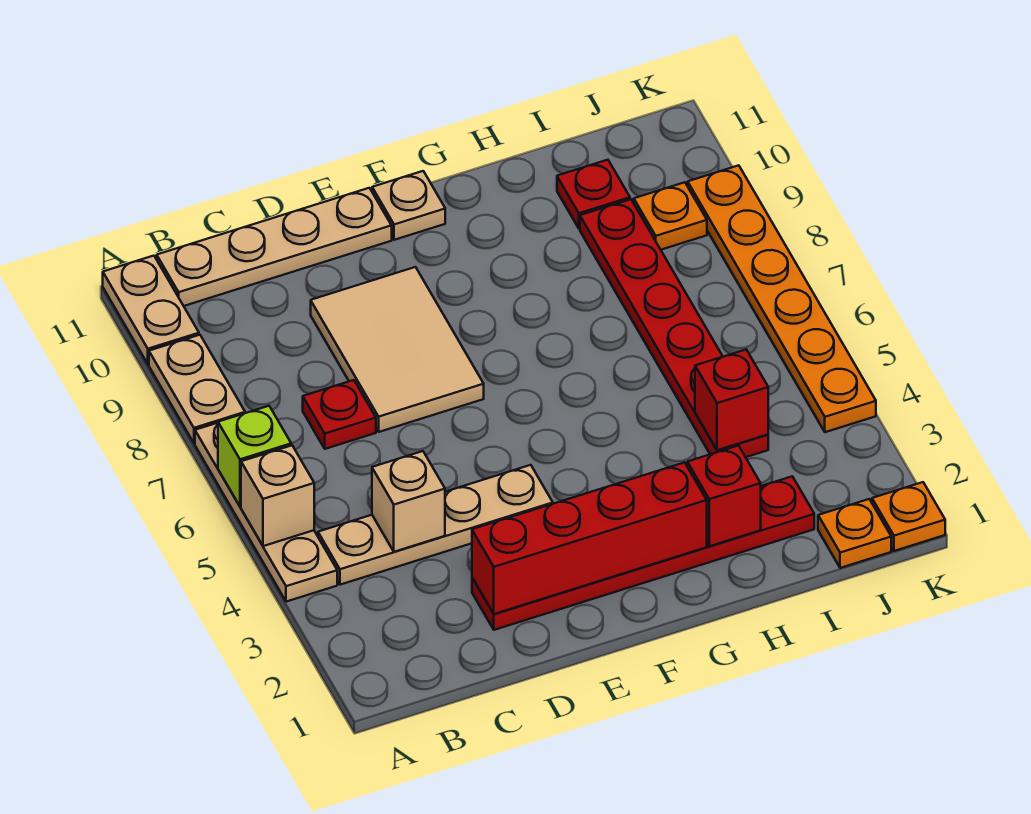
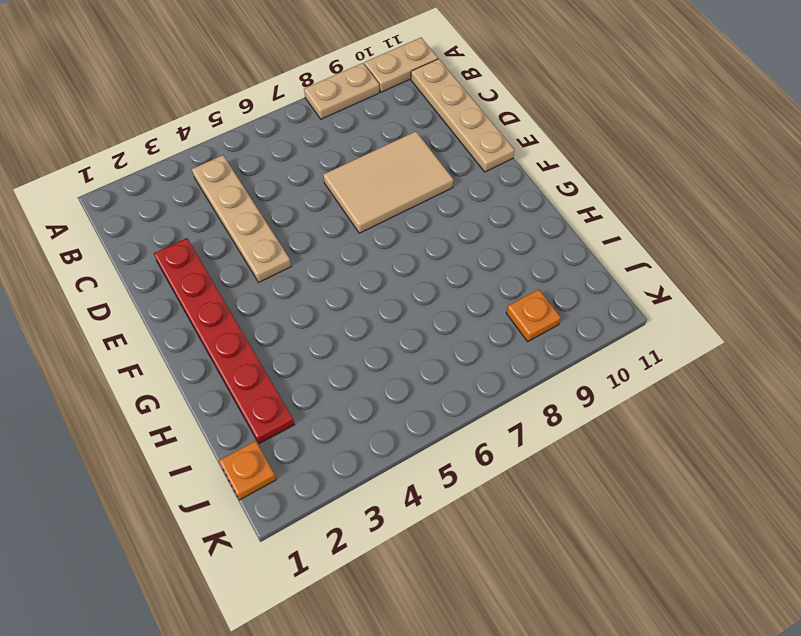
none -> tan plate A4:A7 level 1
none -> red plate C7 level 1
none -> tan plate F11 level 1

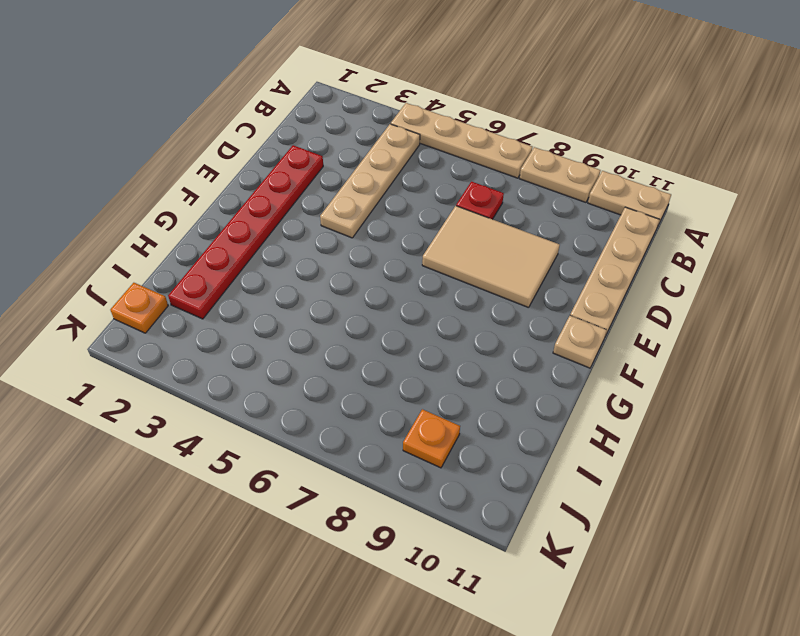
none -> red plate I4:I9 level 1
none -> red plate I10 level 1
none -> orange plate K1 level 1

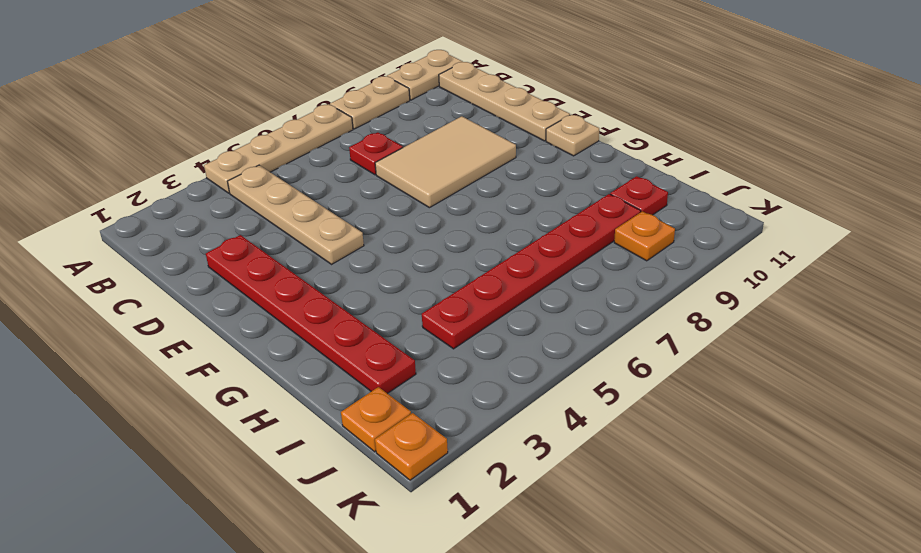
none -> orange plate K4:K9 level 1
none -> tan brick A5 level 2
none -> lime brick A6 level 2

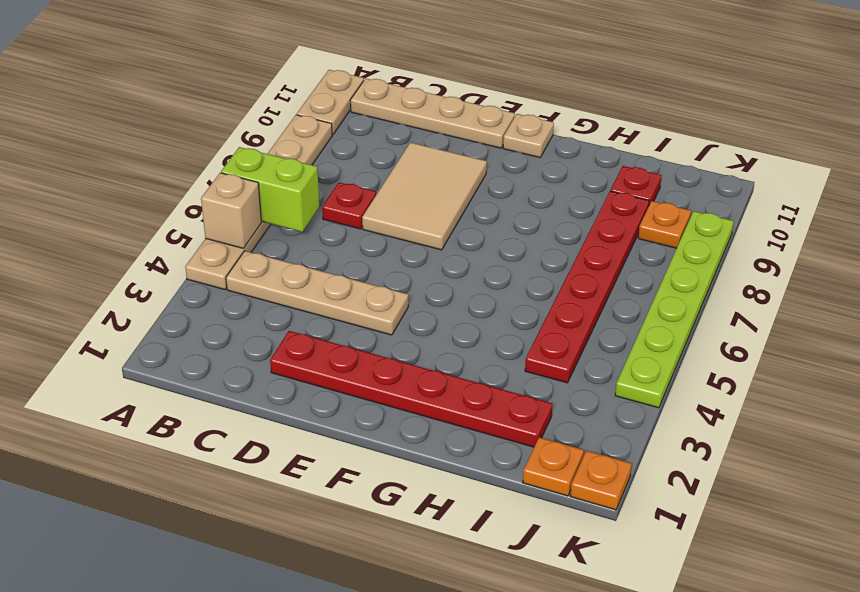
lime brick A6:B6 level 2 -> lime brick A6 level 2
lime plate K4:K9 level 1 -> orange plate K4:K9 level 1
none -> tan brick C4 level 2
none -> red brick D2:G2 level 2
none -> red brick H2 level 2

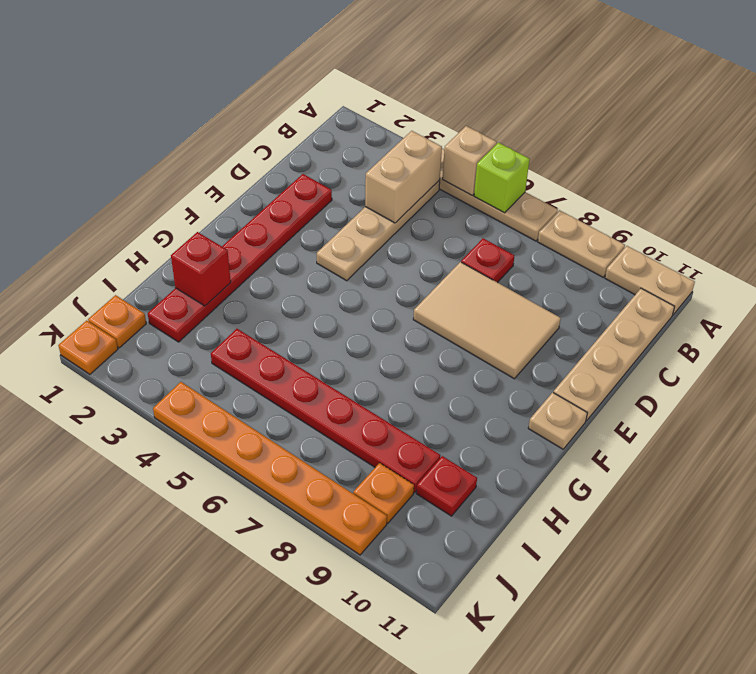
tan brick B4:C4 level 2 -> tan brick C4 level 2
none -> red brick D2:G2 level 2
none -> red brick I4 level 2

